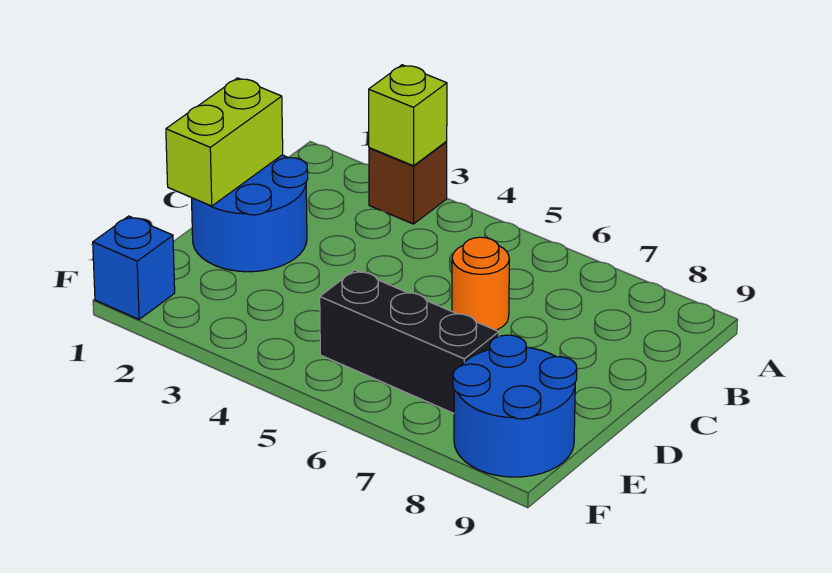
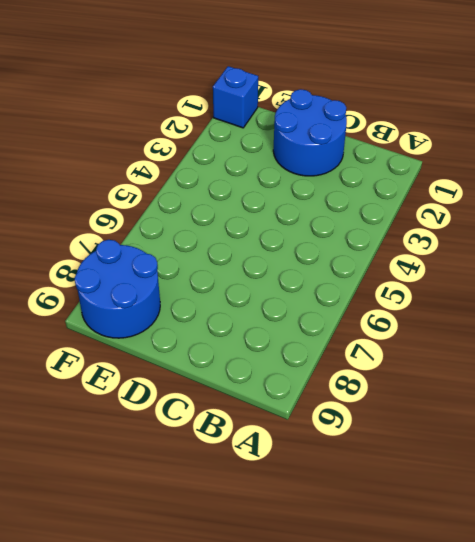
none -> brown brick A3 level 1
none -> orange round brick C6 level 1

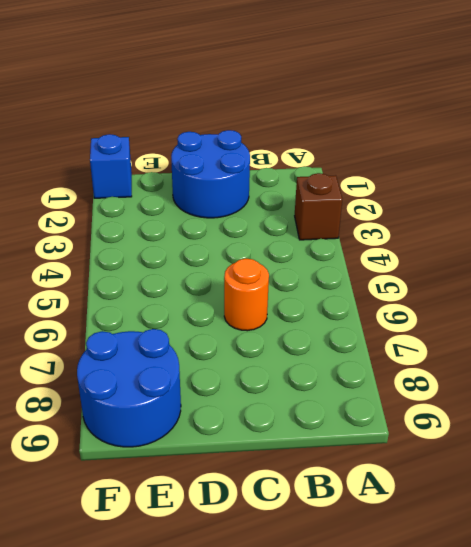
none -> black brick E5:E7 level 1
none -> lime brick A3 level 2

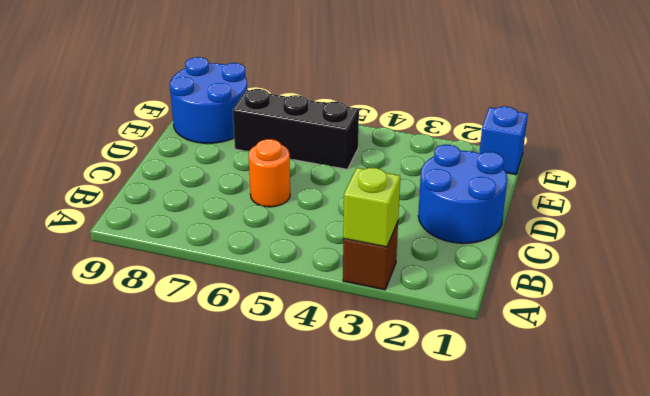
none -> lime brick C1:D1 level 2

